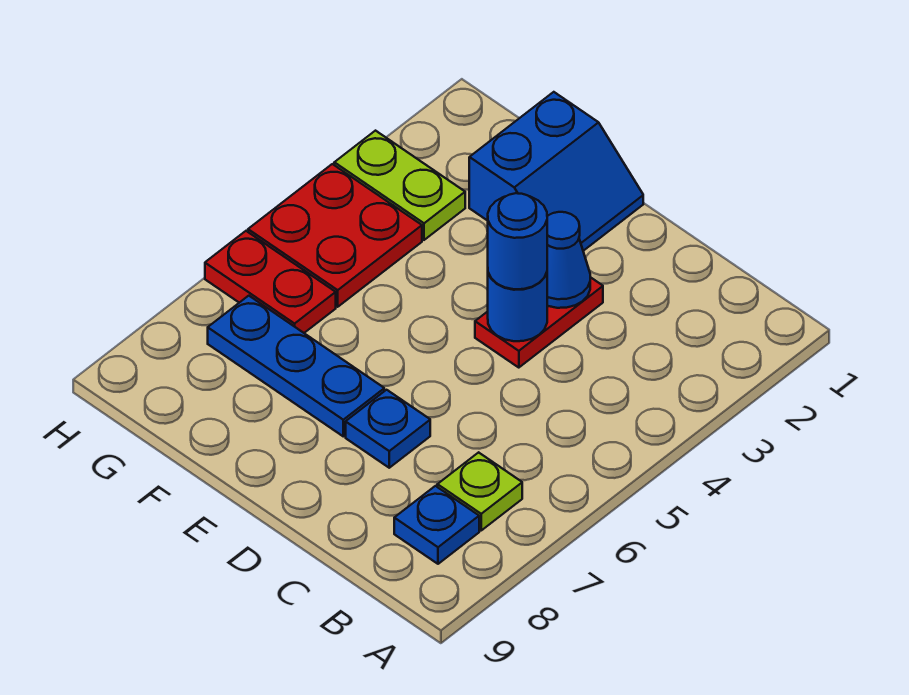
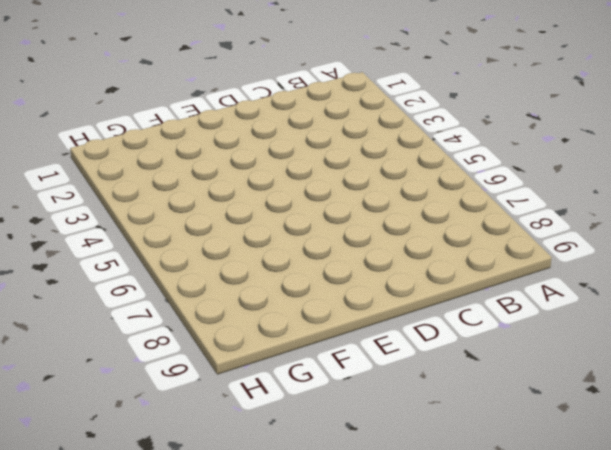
none -> lime plate B7 level 1
none -> blue plate B8 level 1
none -> red plate D3:D4 level 1

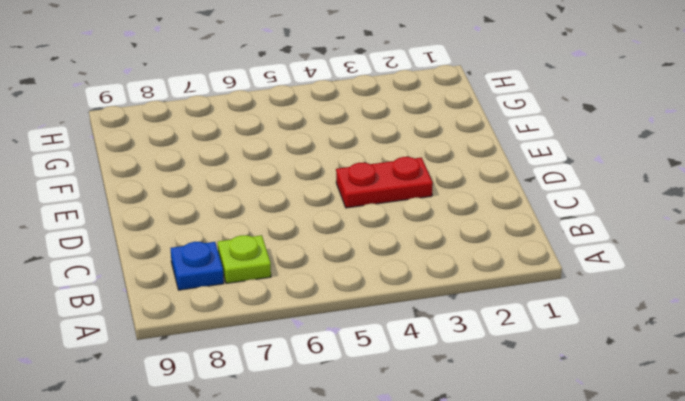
none -> blue plate D7 level 1
none -> blue slope E1:F2 level 1 top F
none -> blue plate E7:G7 level 1

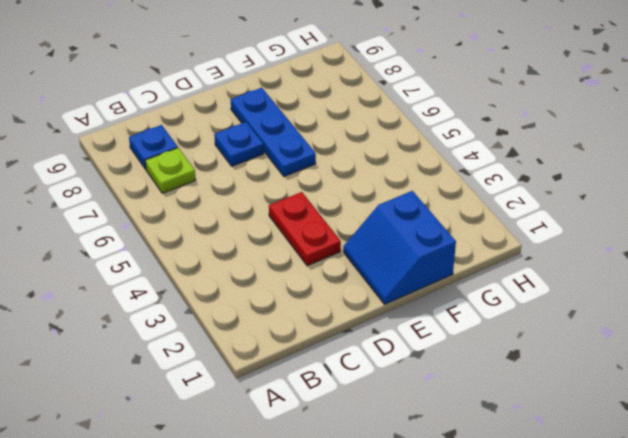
blue plate E6:E8 level 1 -> blue plate E7:G7 level 1
none -> lime plate G3:H3 level 1
none -> red plate G4:H5 level 1
none -> red plate G6:H6 level 1

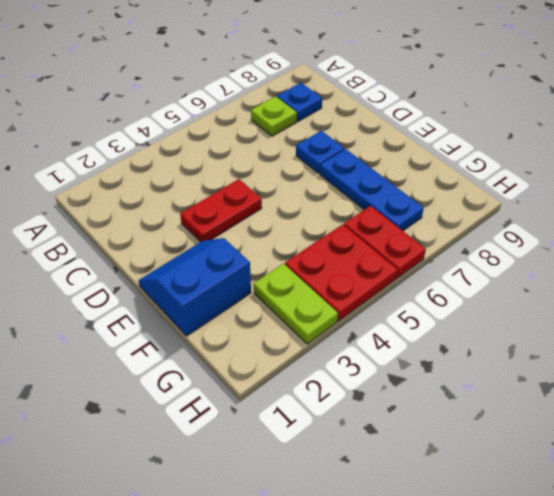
none -> blue cone D3 level 2
none -> blue round brick D4 level 2
none -> blue round brick D4 level 3

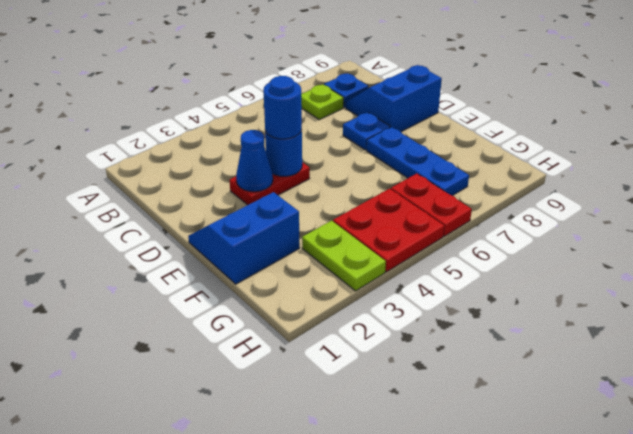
blue slope C8:D9 level 1 top D -> none

